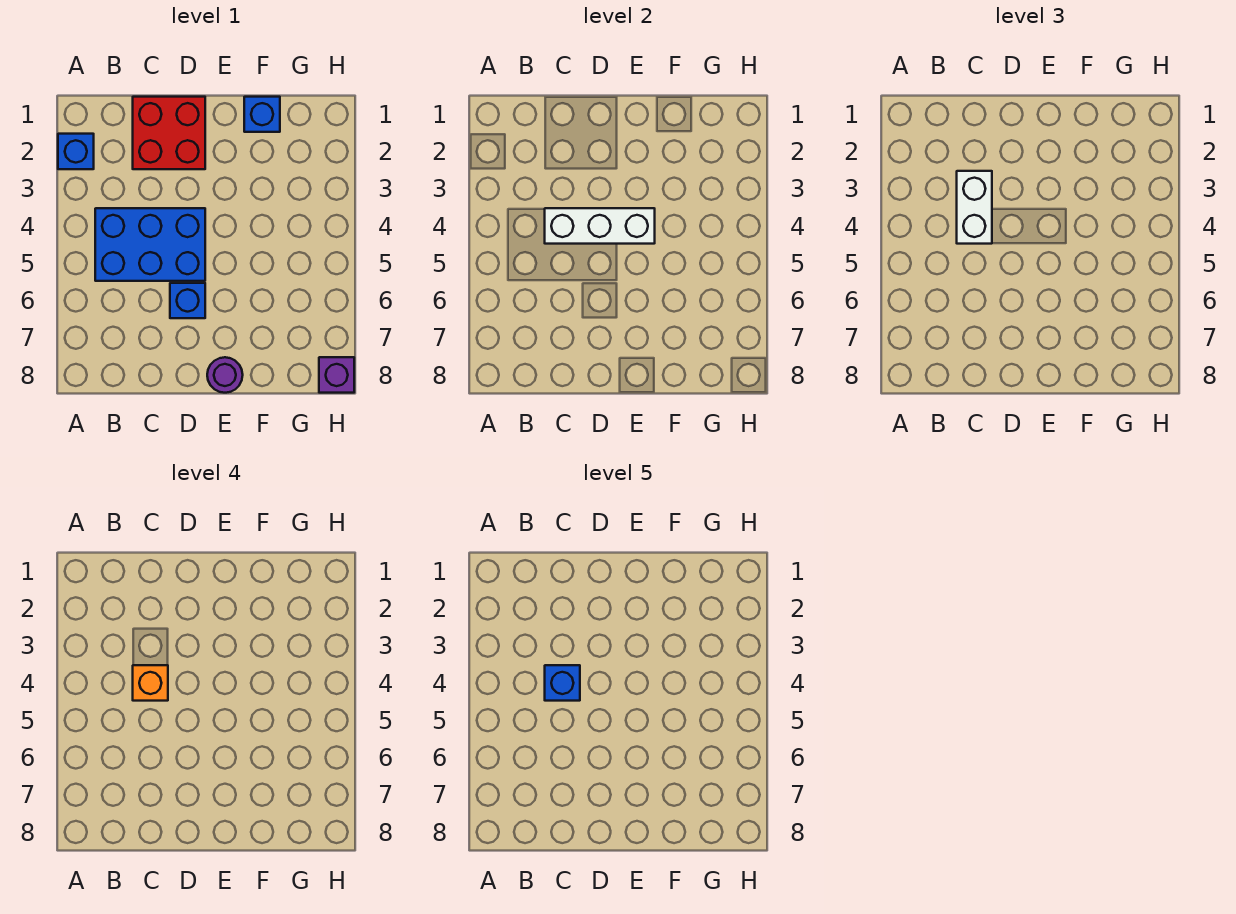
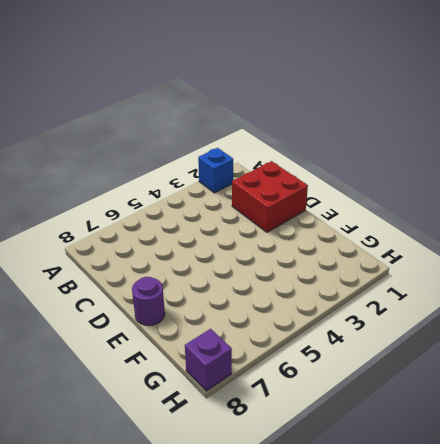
none -> blue brick B4:D5 level 1
none -> blue brick D6 level 1

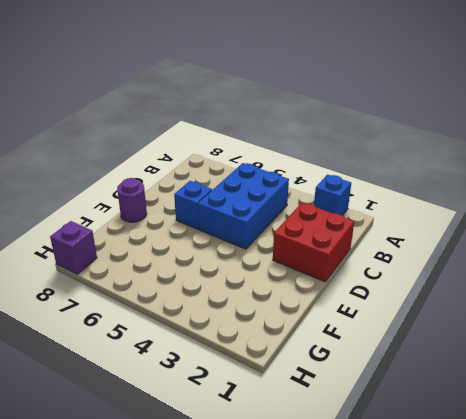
none -> blue brick F1 level 1
none -> white brick C4:E4 level 2

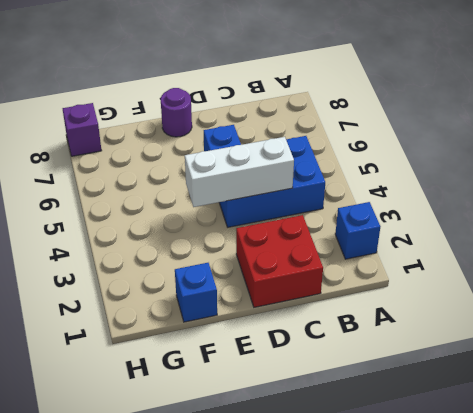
none -> white brick C3:C4 level 3
none -> orange brick C4 level 4

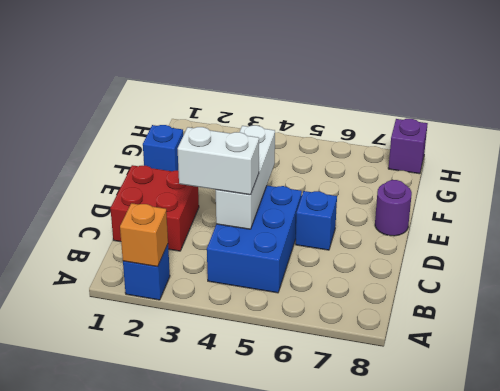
orange brick A2 level 2 -> orange brick C4 level 4
none -> blue brick C4 level 5

